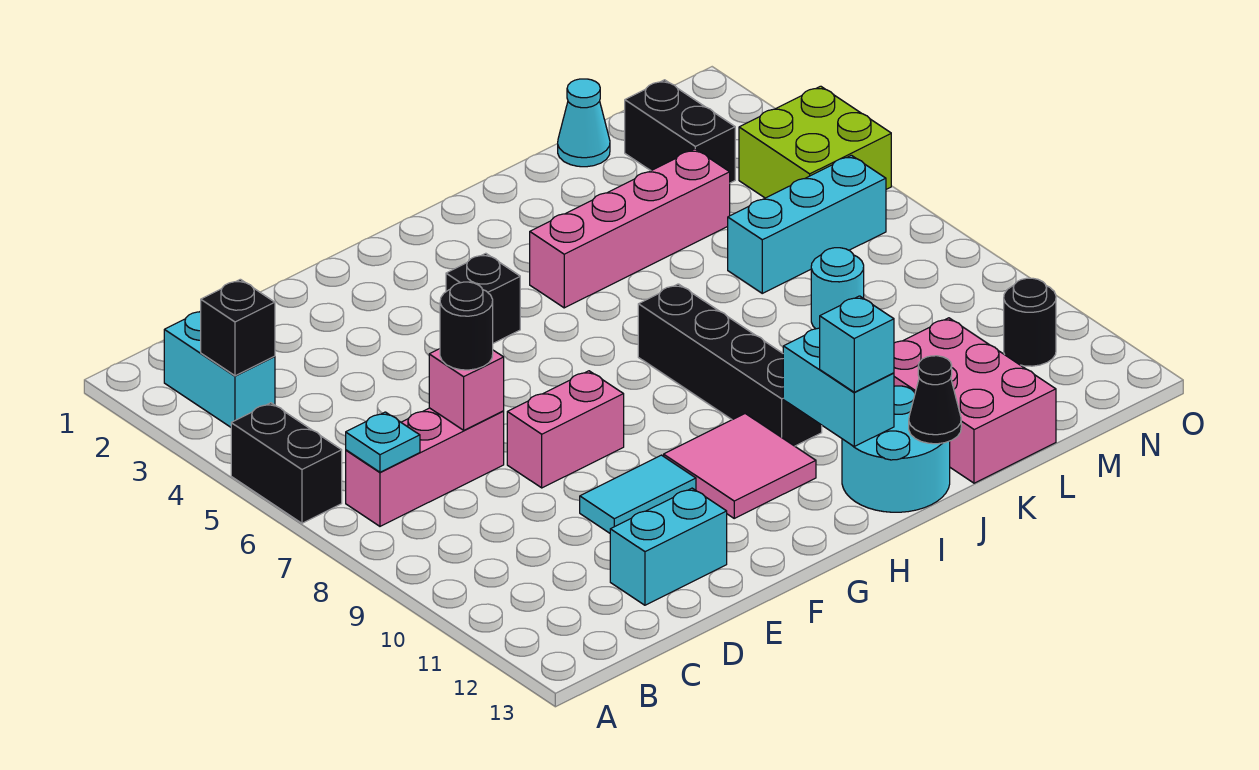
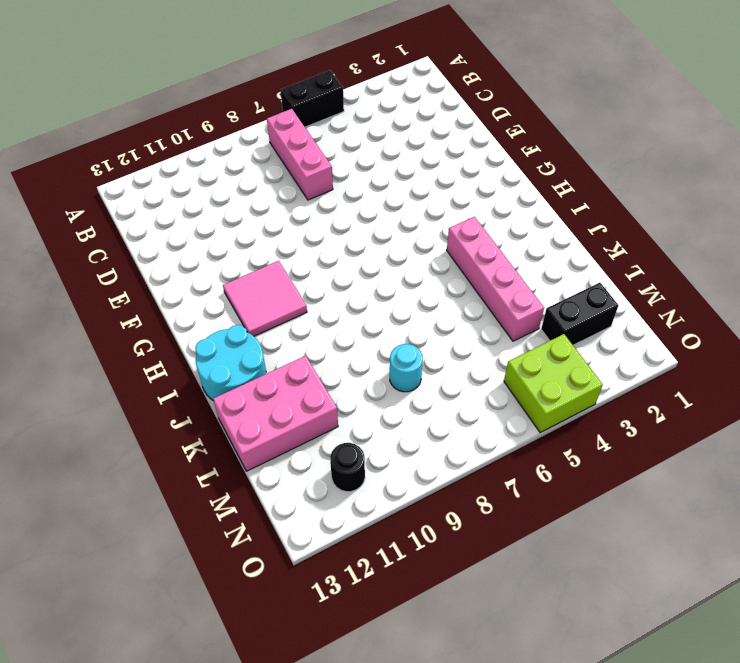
none -> cyan brick B2:B3 level 1
none -> cyan brick D12:E12 level 1
none -> pink brick E8:F8 level 1

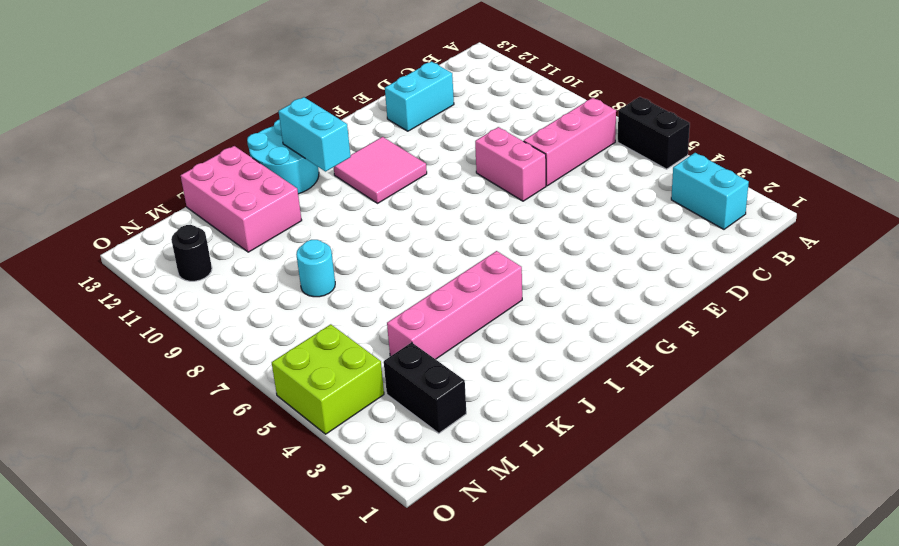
pink brick E7:E8 level 1 -> pink brick E8:F8 level 1
none -> cyan tile E10:F10 level 1
none -> black brick G4 level 1
none -> black brick I7:I10 level 1

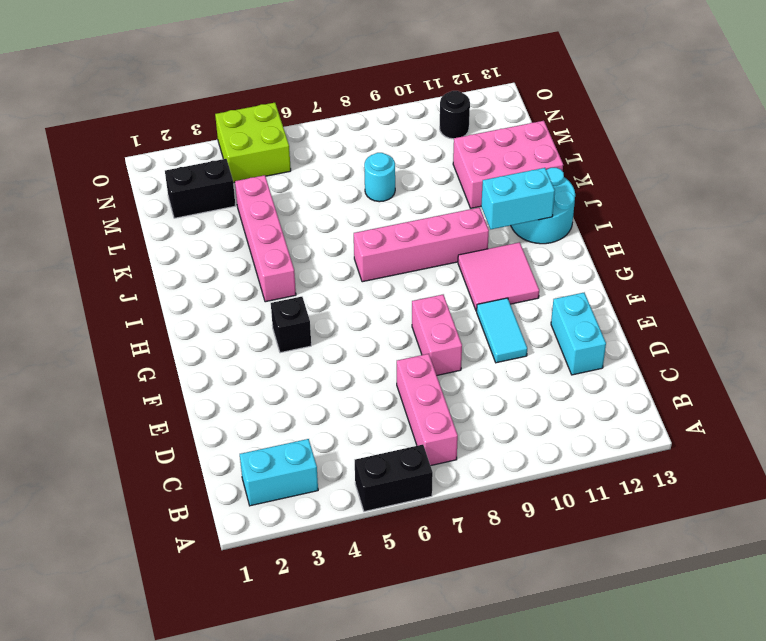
pink brick I7:I10 level 1 -> black brick I7:I10 level 1
none -> cyan cone L1 level 1
none -> cyan brick L6:N6 level 1
none -> black brick B3 level 2

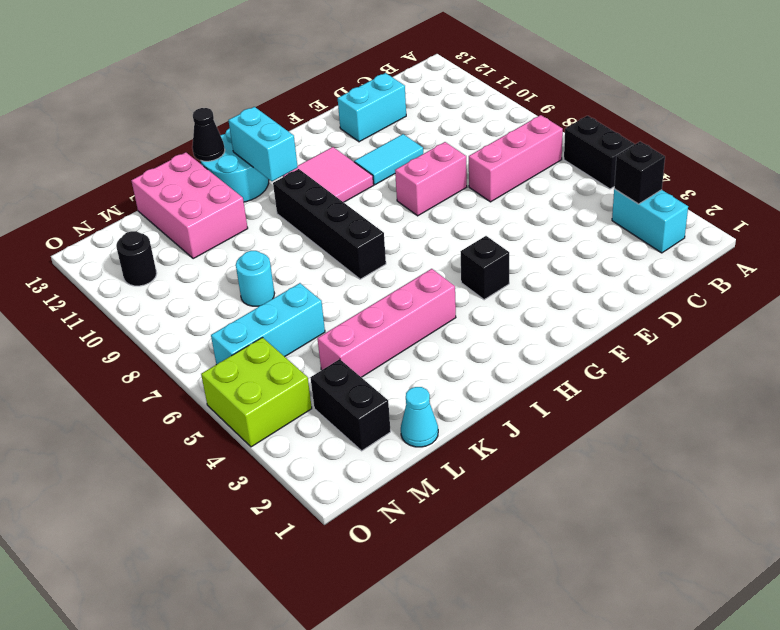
none -> cyan plate B7 level 2
none -> pink brick D7 level 2
none -> black round brick D7 level 3

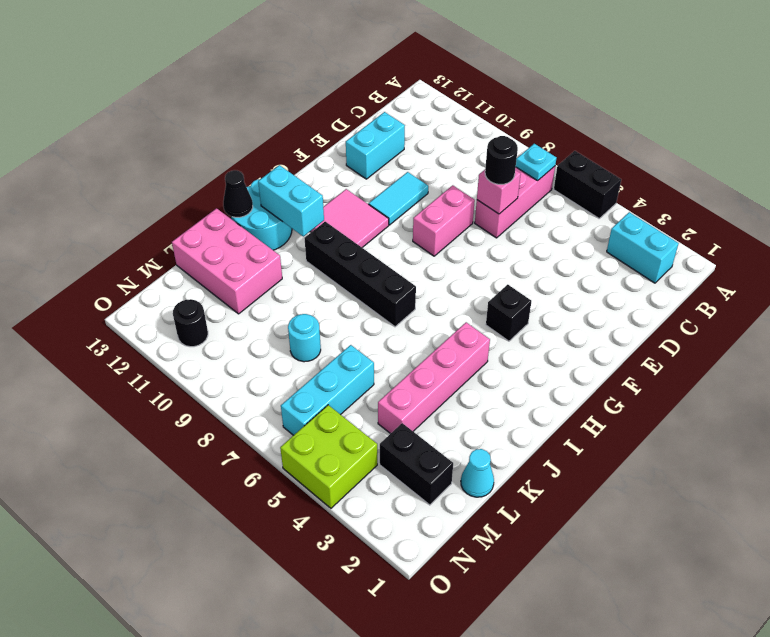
none -> black brick B3 level 2
none -> cyan brick I12 level 3

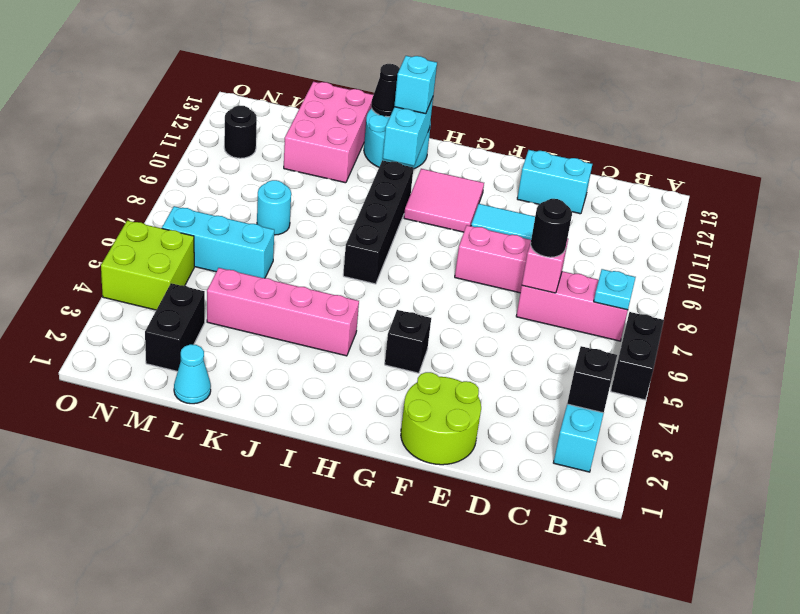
lime round brick E1:F2 level 1 -> none

